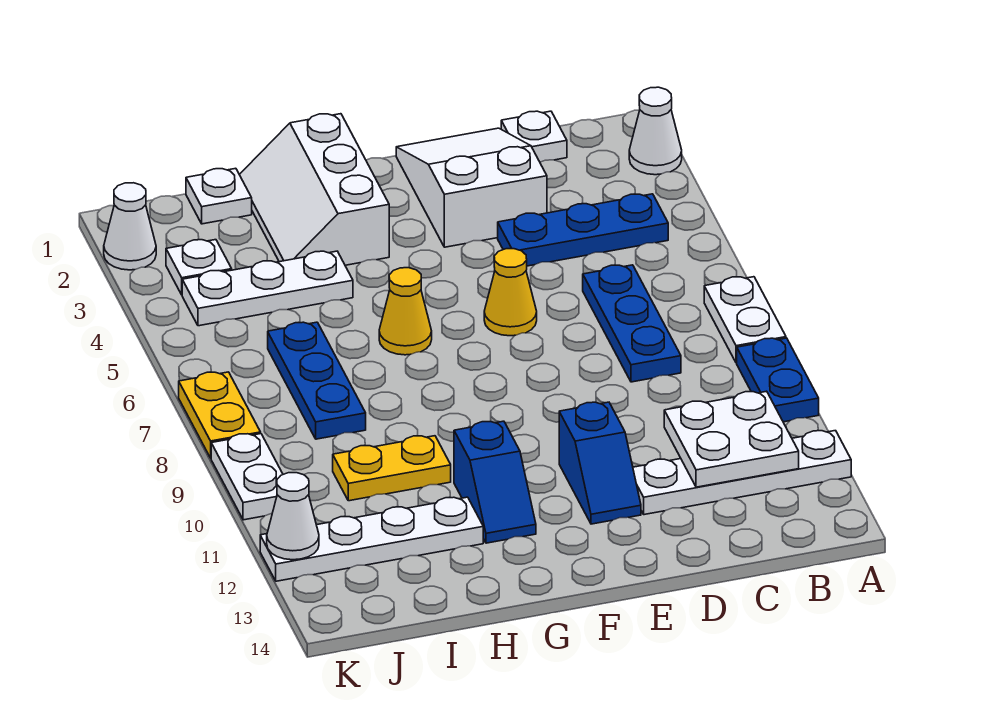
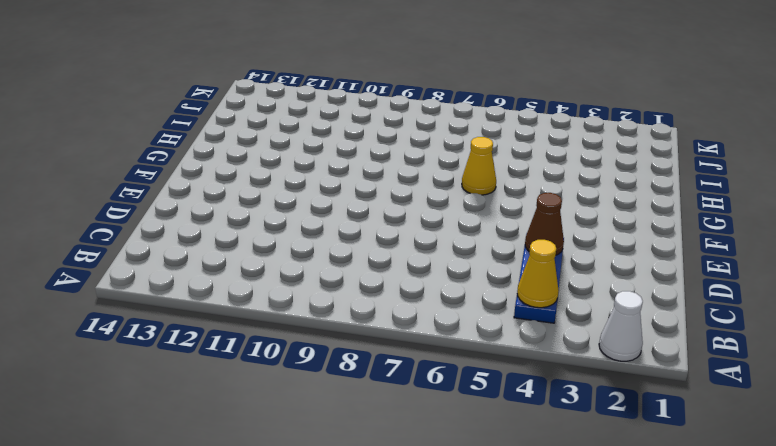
yellow cone B4 level 2 -> yellow cone E6 level 1
brown cone D4 level 2 -> none
none -> white plate A7:A8 level 1
none -> blue plate A9:A10 level 1
none -> white plate A12:D12 level 1

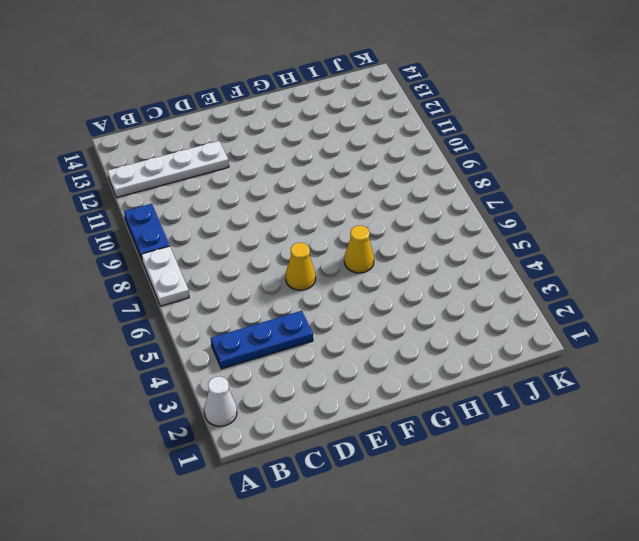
none -> white plate C1 level 1
none -> blue plate C6:C8 level 1
none -> white slope D1:E3 level 1 top 3

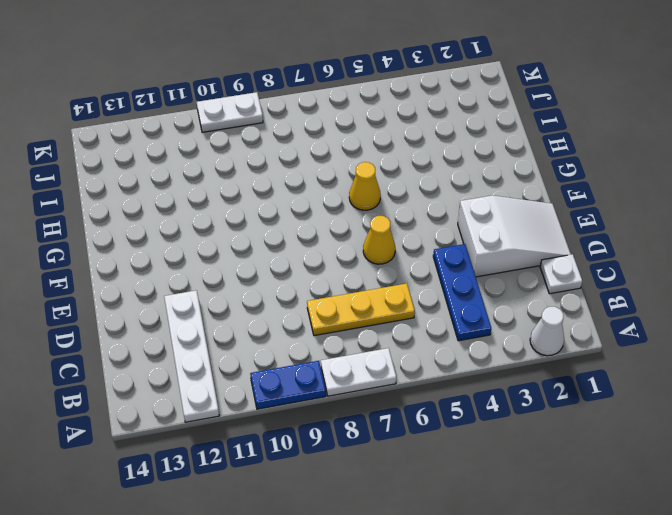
yellow plate C6:C8 level 1 -> blue plate C6:C8 level 1
none -> blue slope E11:E12 level 1 top 11
none -> white slope G1:H3 level 1 top G
none -> blue slope G11:G12 level 1 top 11

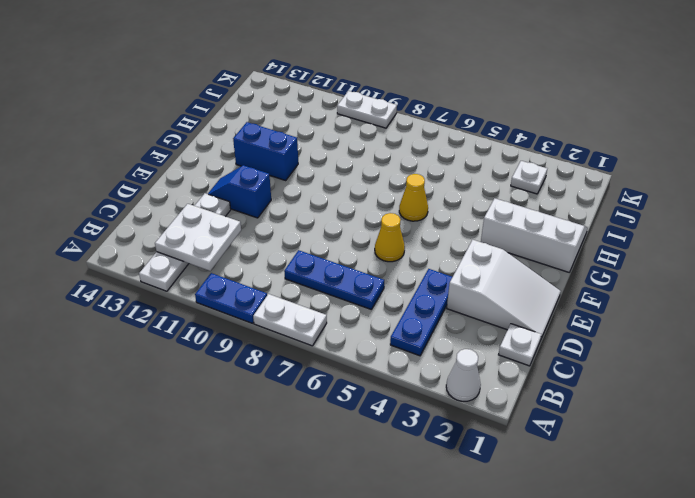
blue brick G11:G12 level 1 -> blue slope G11:G12 level 1 top 11
none -> white plate H4:J4 level 1
none -> yellow plate H10:I10 level 1
none -> white plate H12:K12 level 1

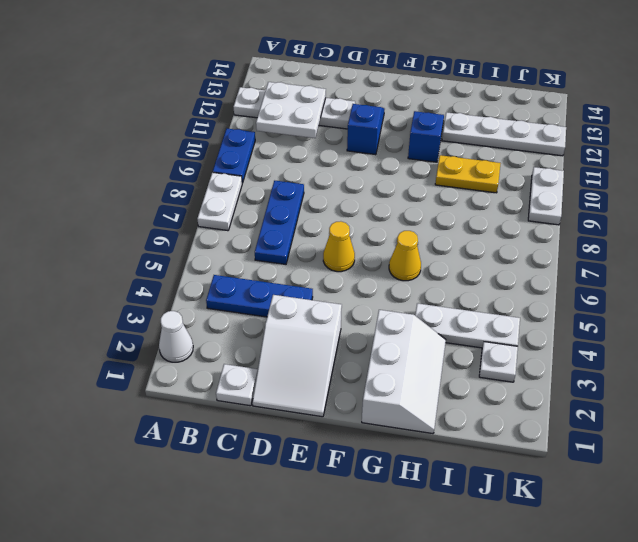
none -> white plate I1 level 1
none -> blue plate I6:I8 level 1
none -> white cone K2 level 1

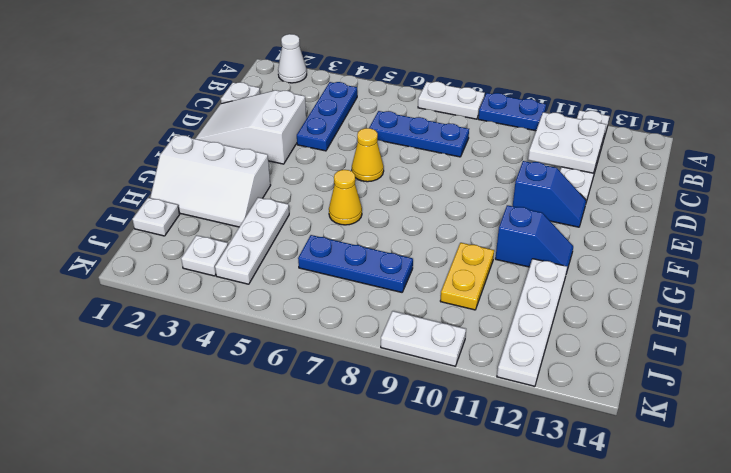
none -> white cone K2 level 1
none -> yellow plate K7:K8 level 1
none -> white cone K12 level 2

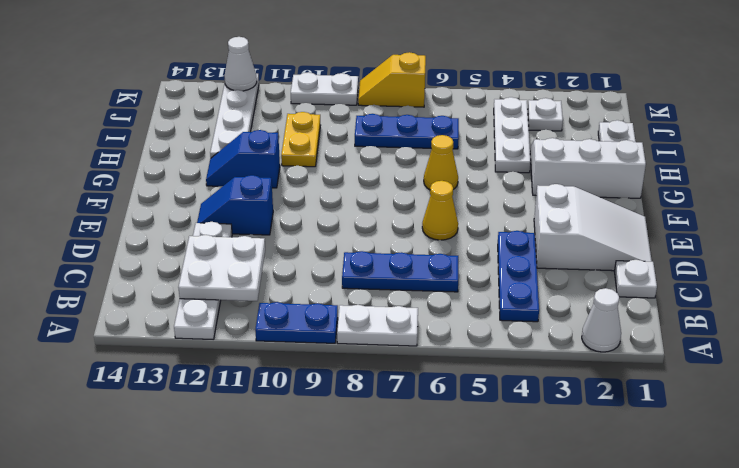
yellow slope K7:K8 level 1 top 7 -> yellow plate K7:K8 level 1
none -> white cone K2 level 1

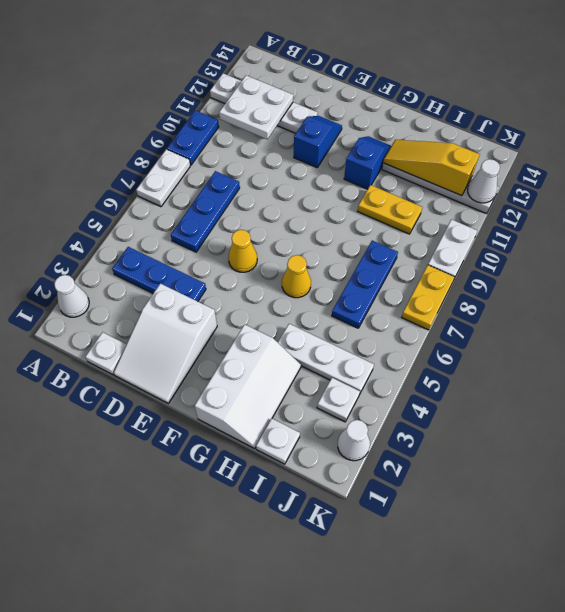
yellow slope H12:J12 level 2 top J -> none

